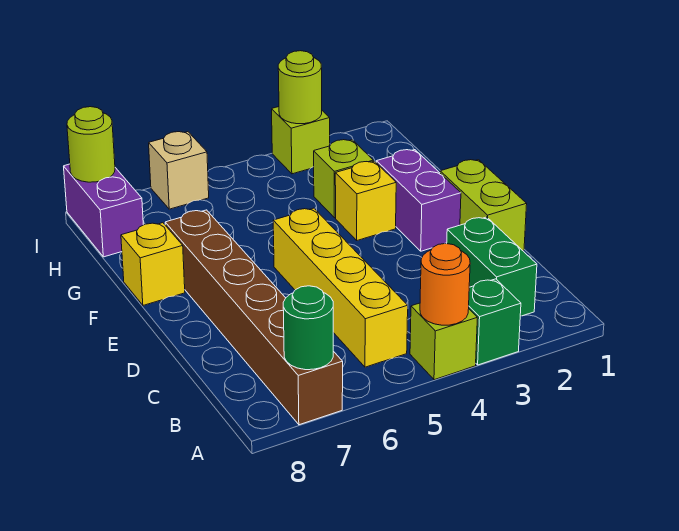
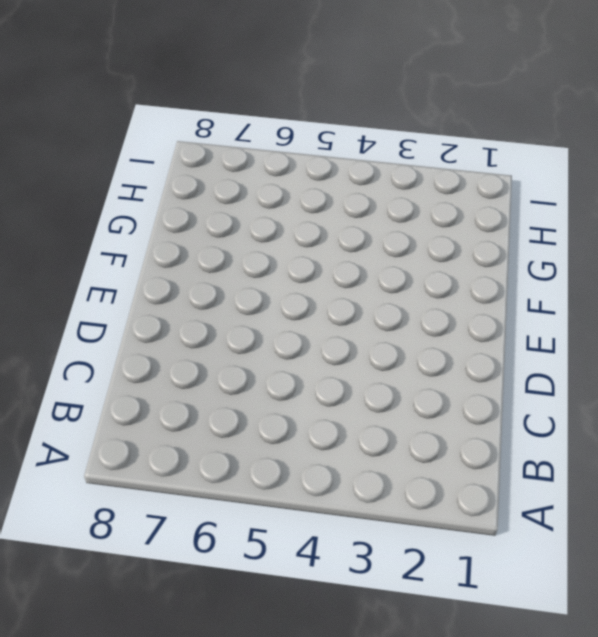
none -> green brick A3 level 1
none -> lime brick A4 level 1
none -> brown brick A7:F7 level 1

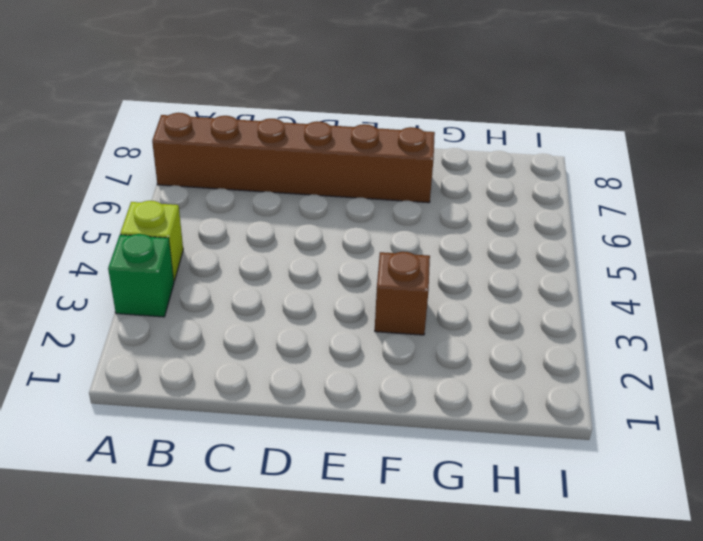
brown brick F3 level 1 -> yellow brick F3 level 1
none -> green brick B2:C2 level 1
none -> yellow brick B5:E5 level 1
none -> lime brick D1:E1 level 1

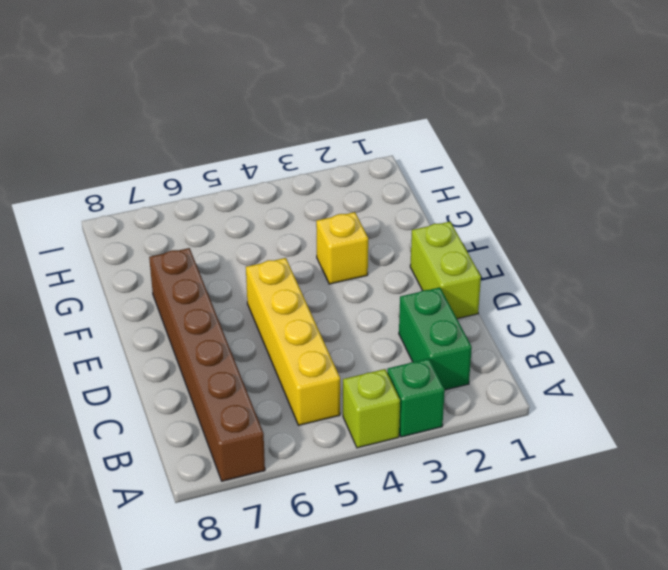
none -> purple brick E2:F2 level 1
none -> yellow brick F8 level 1
none -> lime brick G3 level 1

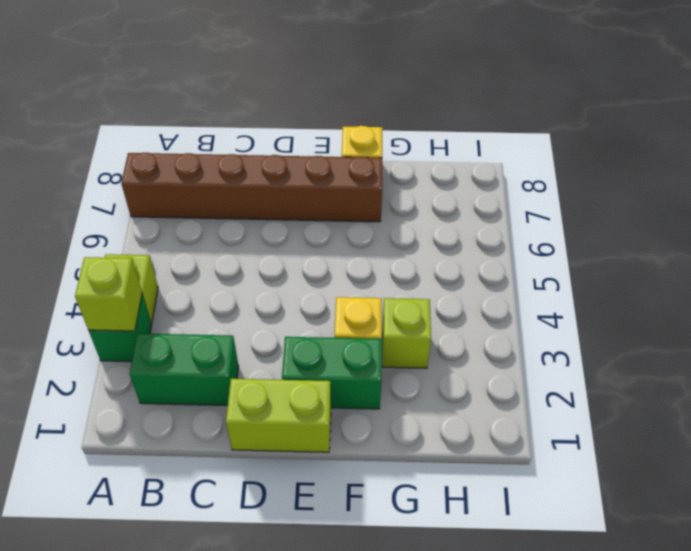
lime brick A3 level 2 -> lime brick I3 level 1
green brick E2:F2 level 1 -> purple brick E2:F2 level 1
none -> yellow brick B5:E5 level 1
none -> purple brick H8:I8 level 1
none -> tan brick I6 level 1

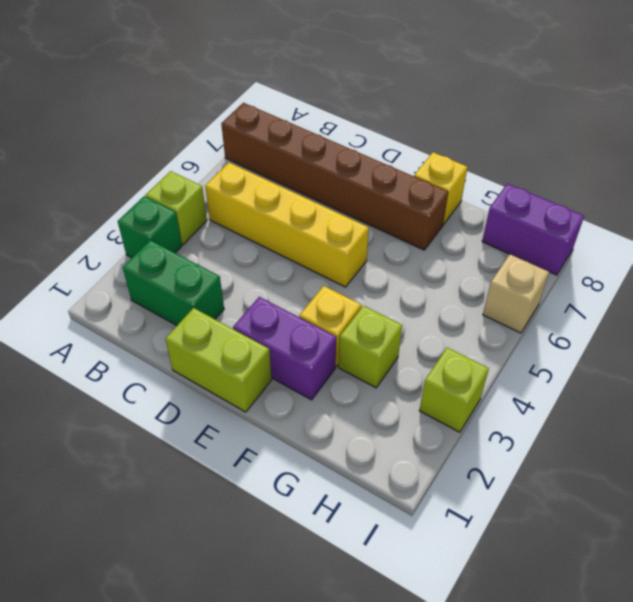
none -> orange round brick A4 level 2
none -> green round brick A7 level 2
none -> lime round brick I3 level 2

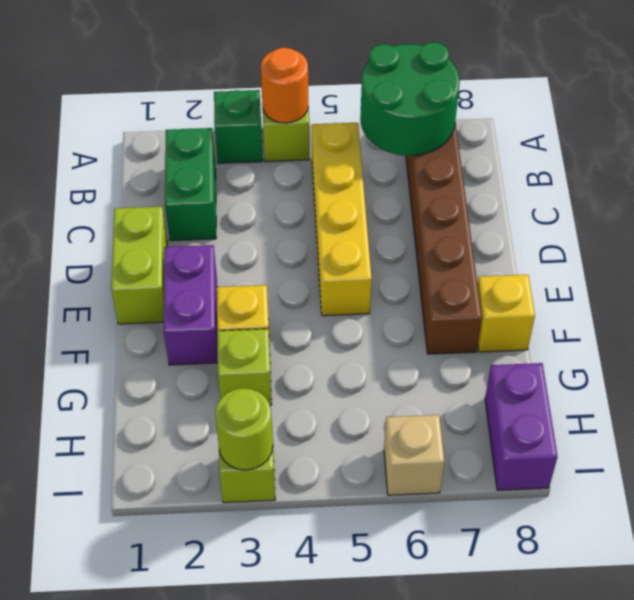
green round brick A6:B7 level 2 -> green round brick A7 level 2
none -> lime round brick I8 level 2

